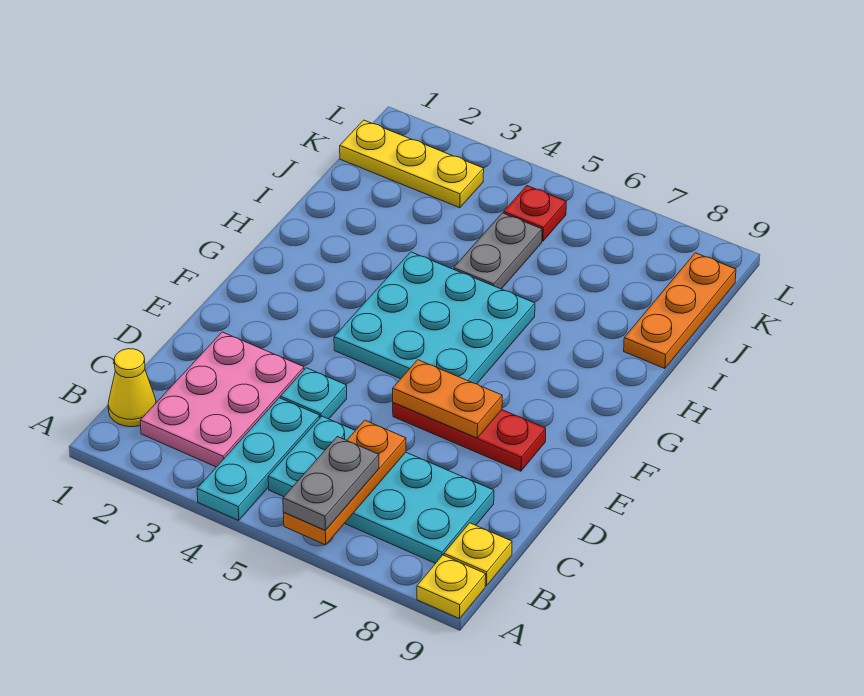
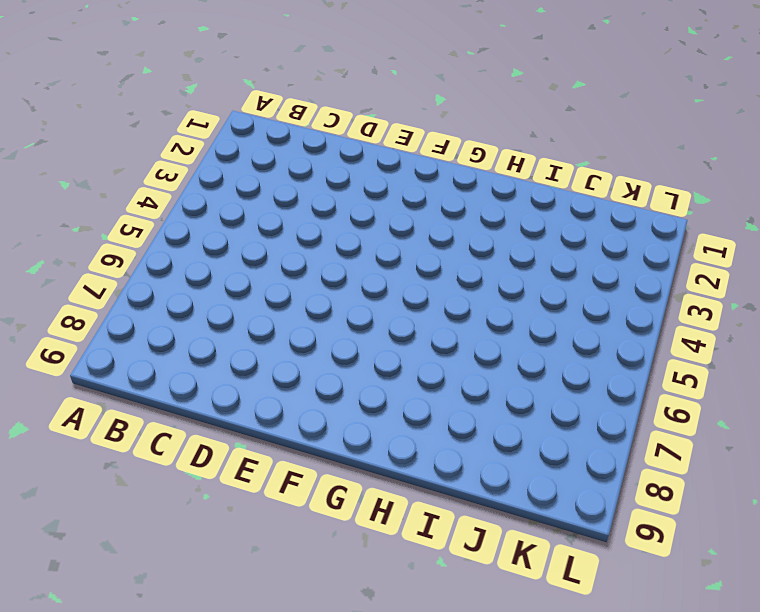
none -> cyan plate A4:C4 level 1
none -> yellow plate A9 level 1
none -> yellow cone B1 level 1

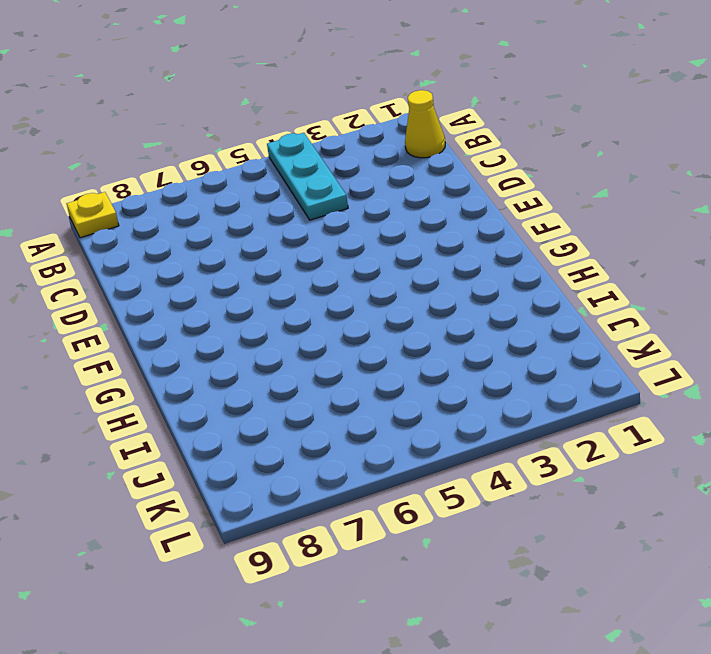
none -> pink plate B2:D3 level 1
none -> cyan plate B5:C8 level 1
none -> yellow plate B9 level 1

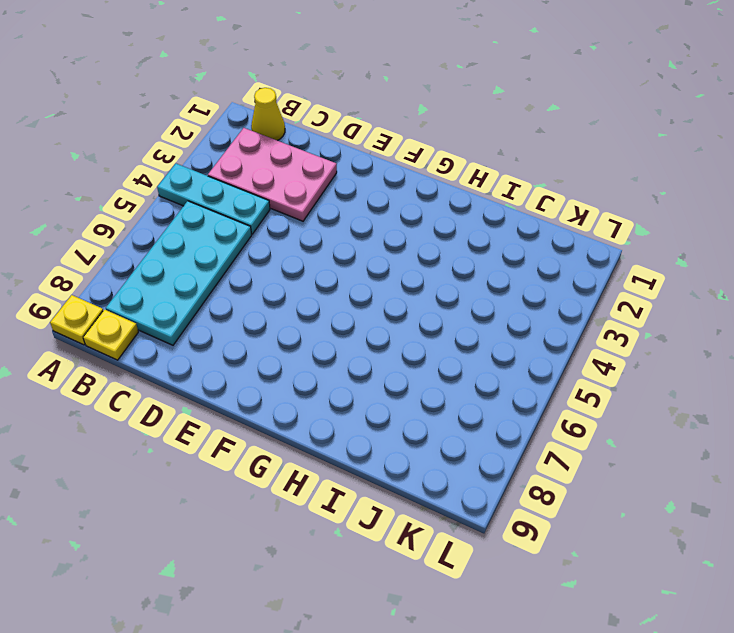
none -> cyan plate D4 level 1
none -> red plate E6:E8 level 1
none -> cyan plate F4:H6 level 1

